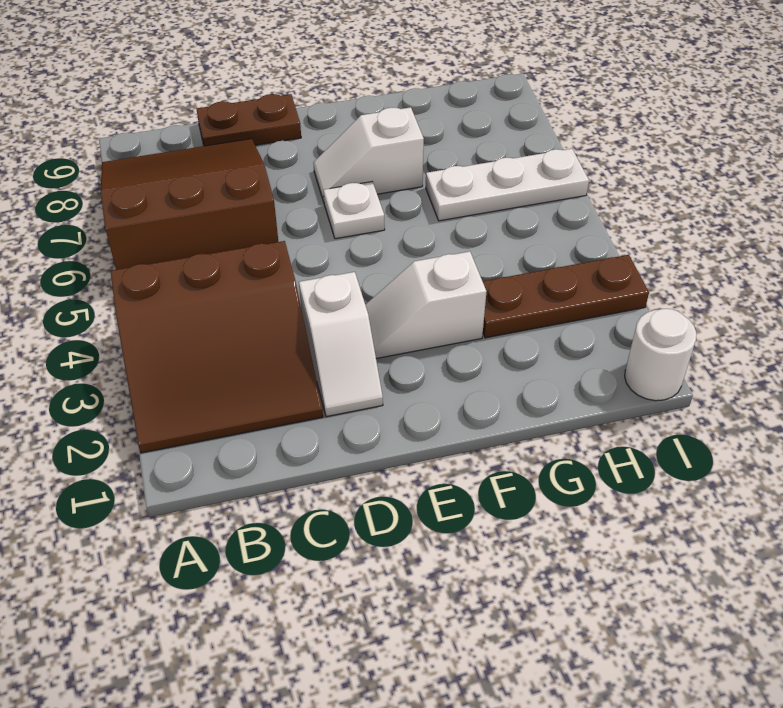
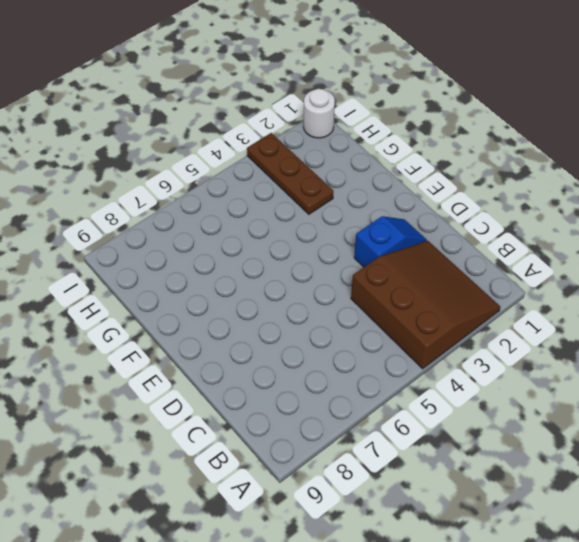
blue slope D2:D3 level 1 top 3 -> white slope D2:D3 level 1 top 3
none -> brown slope A6:C8 level 1 top 6
none -> brown plate C9:D9 level 1

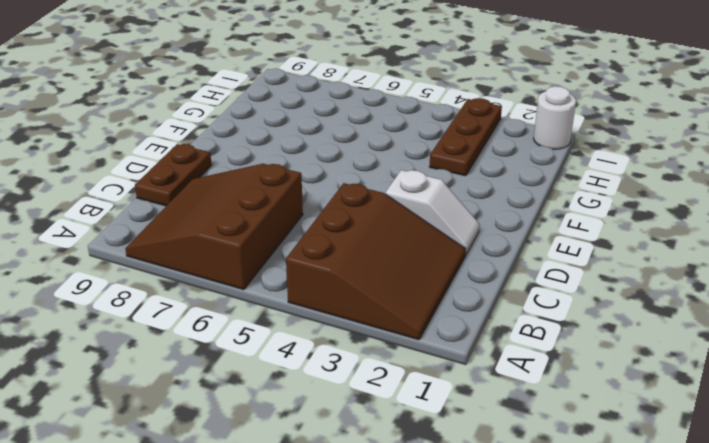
none -> white slope E3:F3 level 1 top F
none -> white plate E6 level 1

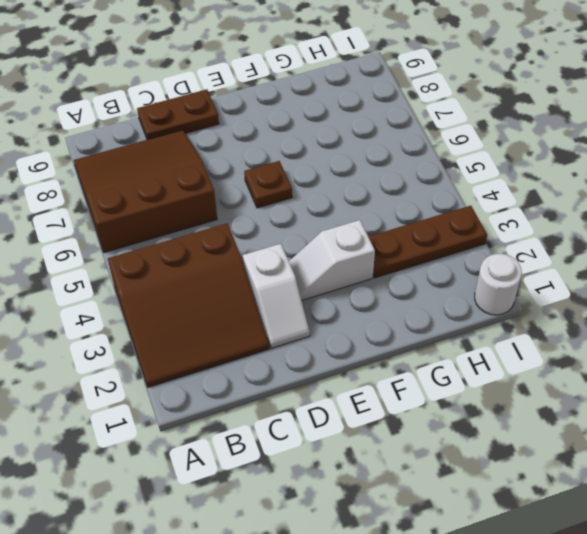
brown plate E6 level 1 -> white plate E6 level 1
none -> white slope E7:F7 level 1 top F
none -> white plate G6:I6 level 1

